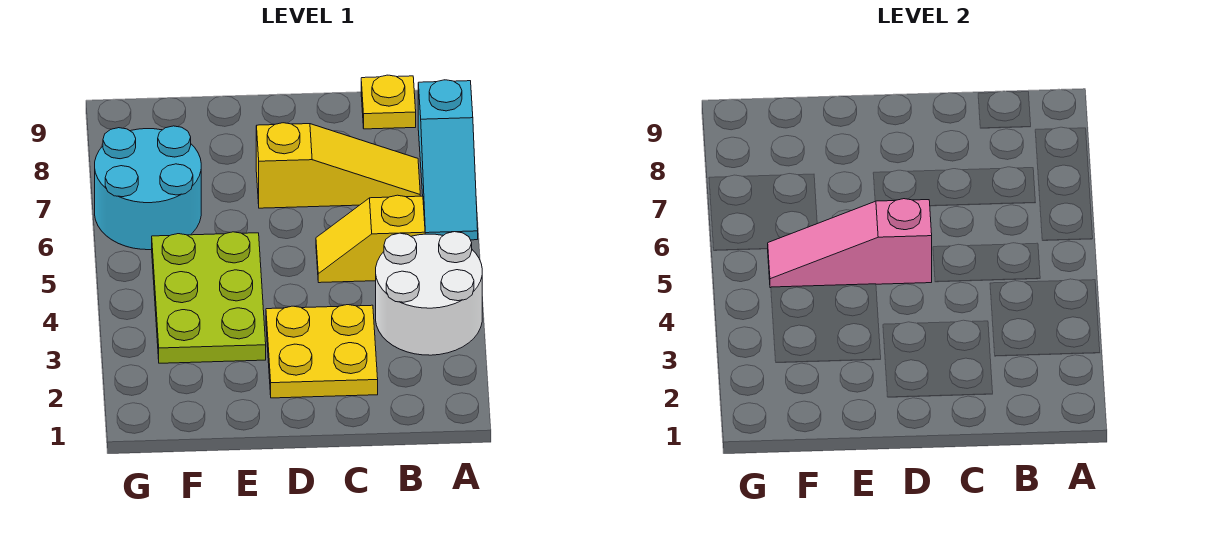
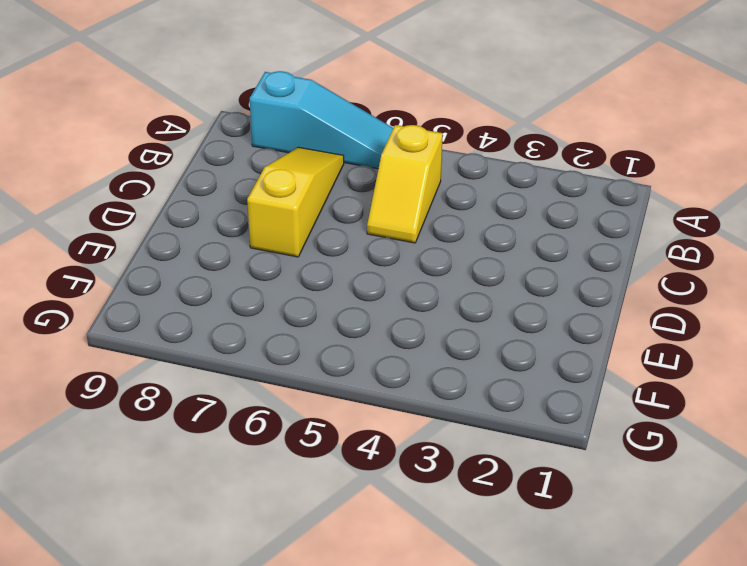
none -> white round brick A3:B4 level 1
none -> yellow plate B9 level 1

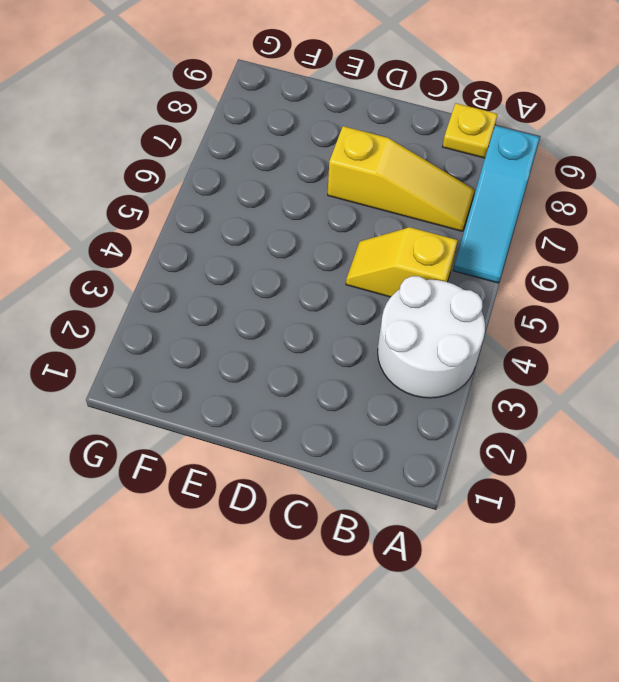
none -> yellow plate C2:D3 level 1
none -> lime plate E3:F5 level 1

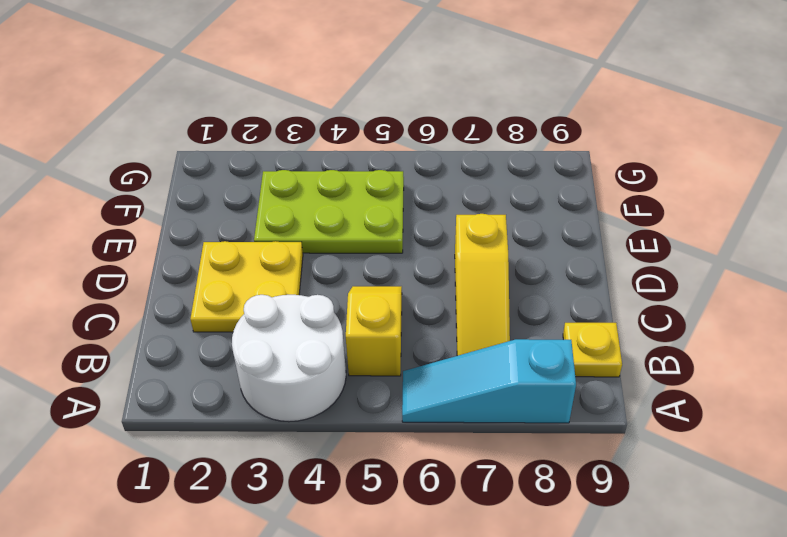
none -> cyan round brick F6:G7 level 1
none -> pink slope D5:F5 level 2 top D

